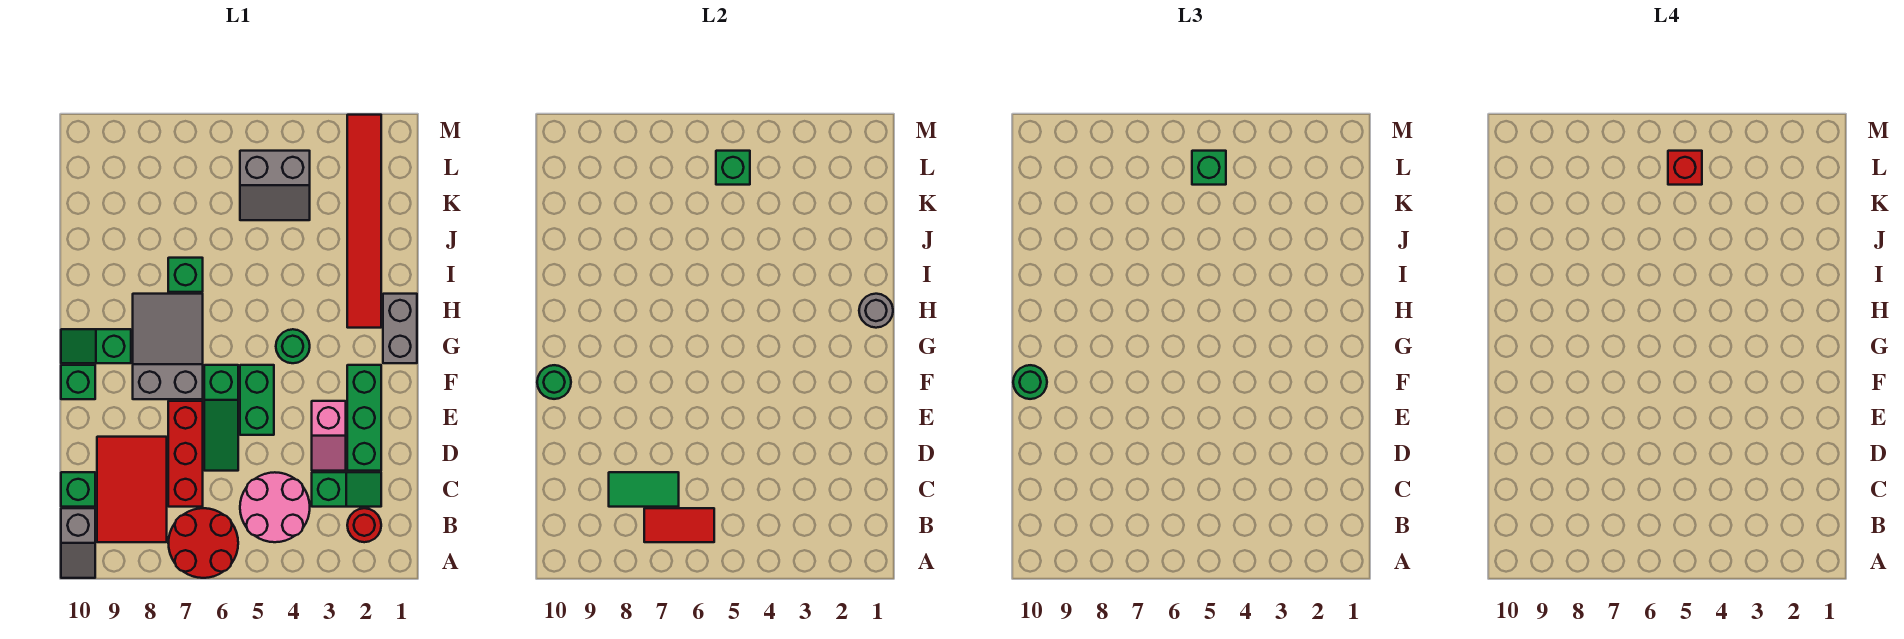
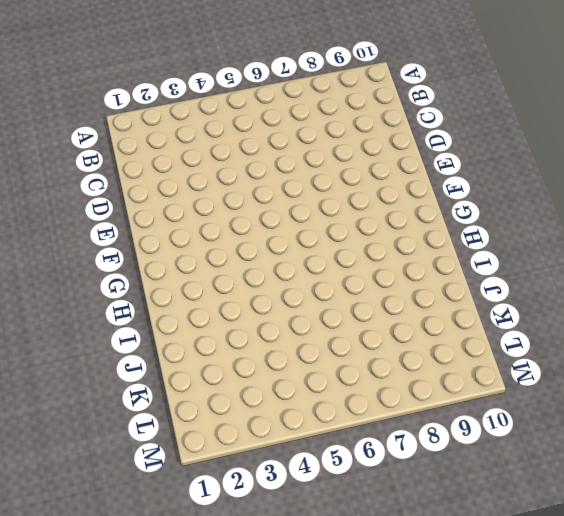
none -> red round brick A6:B7 level 1
none -> grey slope A10:B10 level 1 top B
none -> red round brick B2 level 1

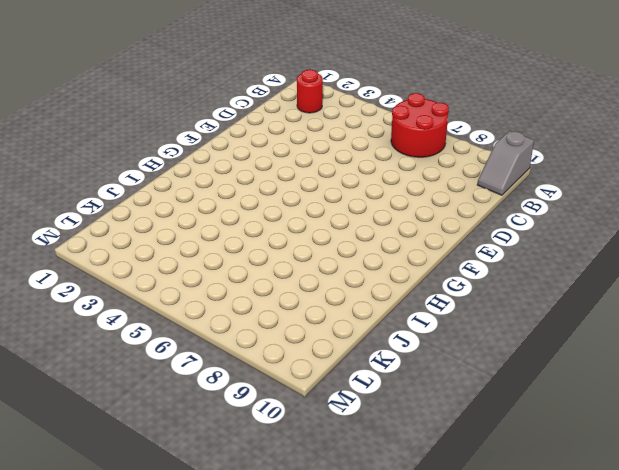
grey slope A10:B10 level 1 top A -> grey slope A10:B10 level 1 top B
none -> pink round brick B4:C5 level 1
none -> red tile B8:D9 level 1
none -> green slope C2:C3 level 1 top 3

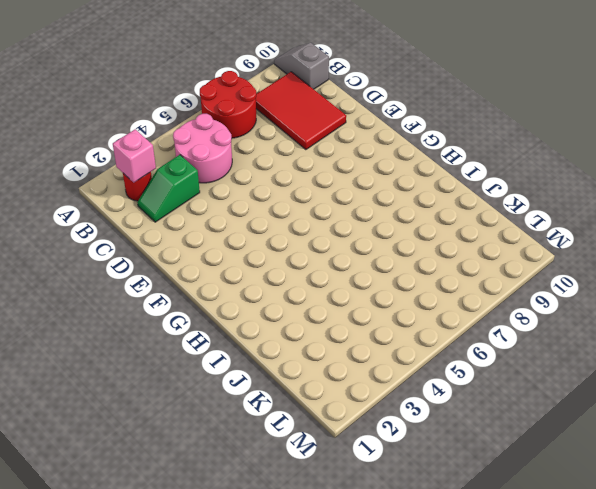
pink brick B2 level 2 -> none
none -> red brick C7:E7 level 1
none -> green brick C10 level 1
none -> green brick D2:F2 level 1

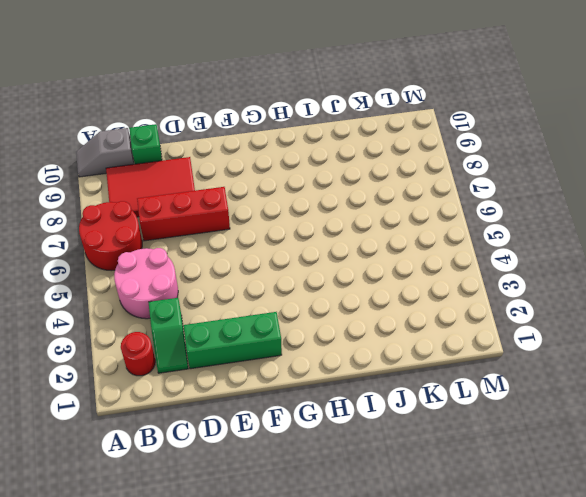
none -> pink slope D3:E3 level 1 top E
none -> green slope D6:F6 level 1 top F
none -> green brick E5:F5 level 1

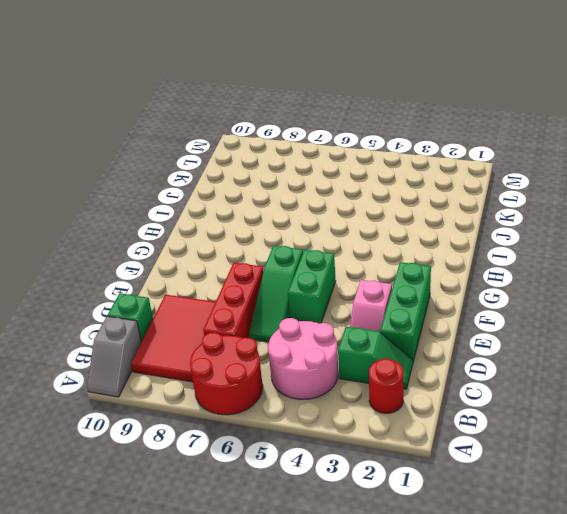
none -> grey slope F7:H8 level 1 top F
none -> green brick F10 level 1
none -> grey brick G1:H1 level 1

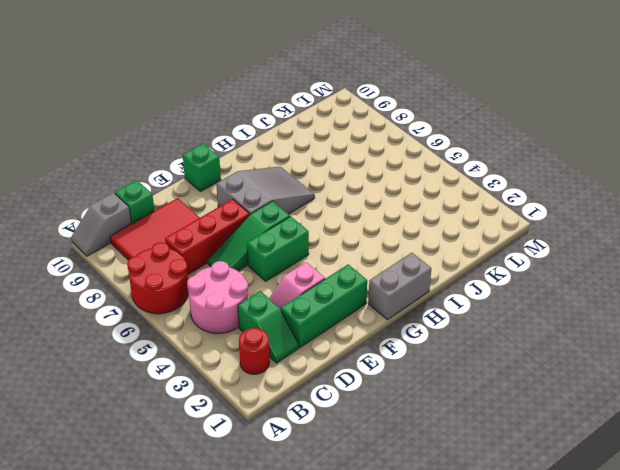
none -> green round brick G4 level 1
none -> green slope G9:G10 level 1 top 9
none -> red tile H2:M2 level 1

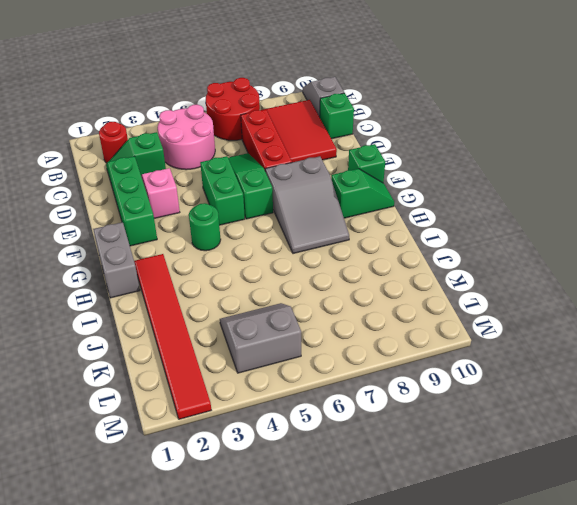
none -> green brick I7 level 1
none -> red tile B6:B7 level 2
none -> green tile C7:C8 level 2

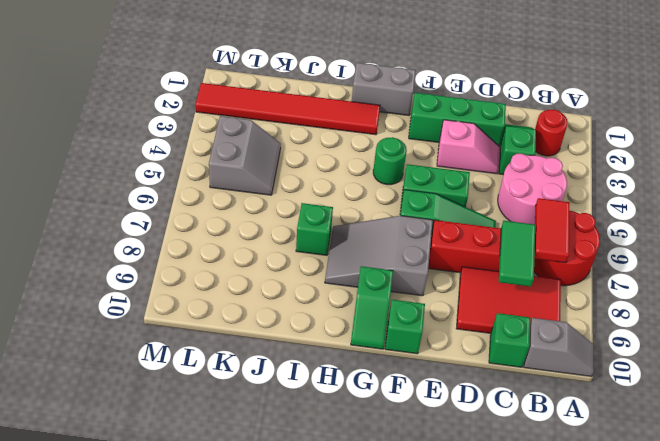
none -> green round brick F10 level 2
none -> grey round brick H1 level 2
none -> green brick L5 level 2

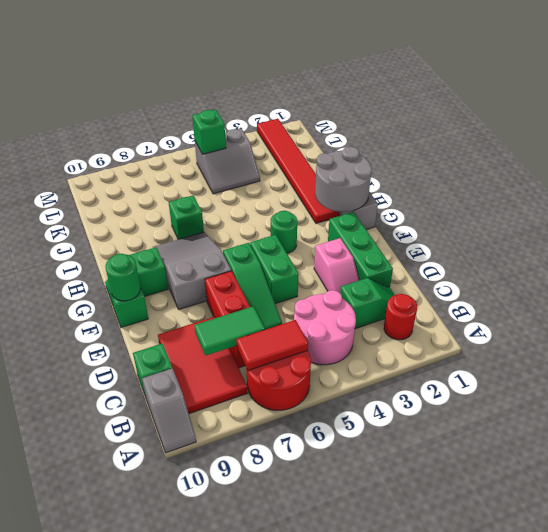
grey round brick G1:H2 level 2 -> grey round brick H1 level 2
none -> green round brick F10 level 3
none -> green brick L5 level 3
none -> red brick L5 level 4

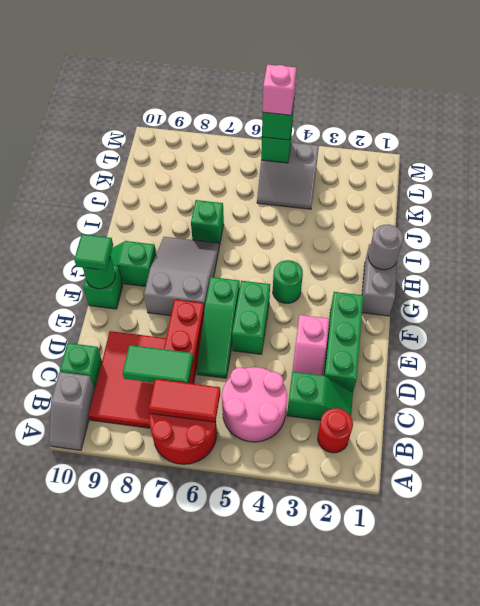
green tile F10 level 3 -> green round brick F10 level 3
pink brick L5 level 4 -> red brick L5 level 4
none -> red tile H2:M2 level 1

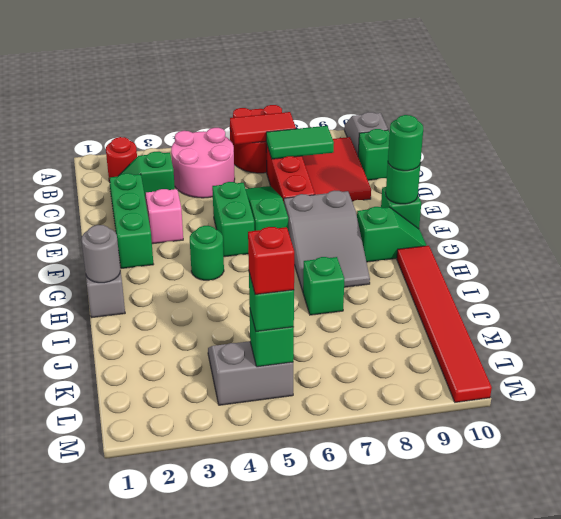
red tile H10:M10 level 1 -> red tile H2:M2 level 1

